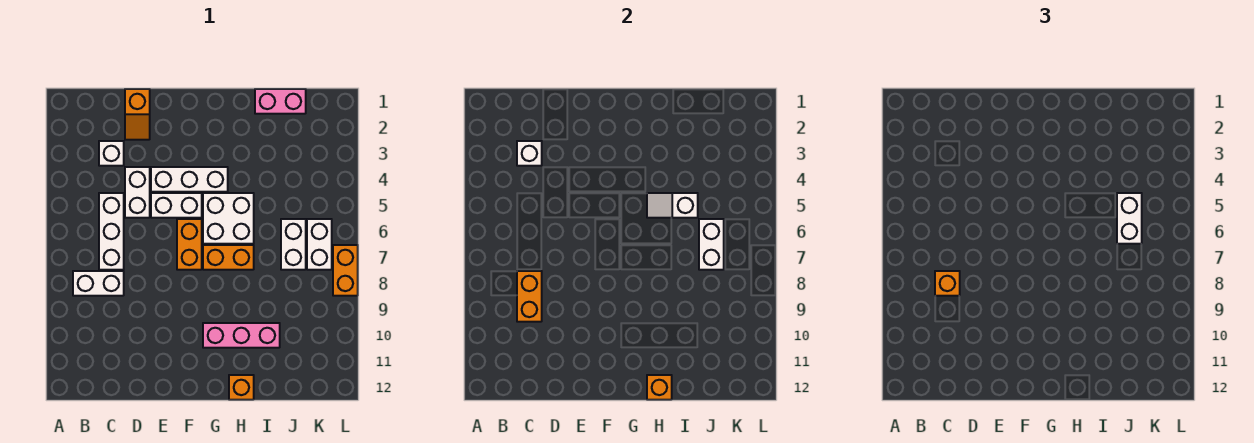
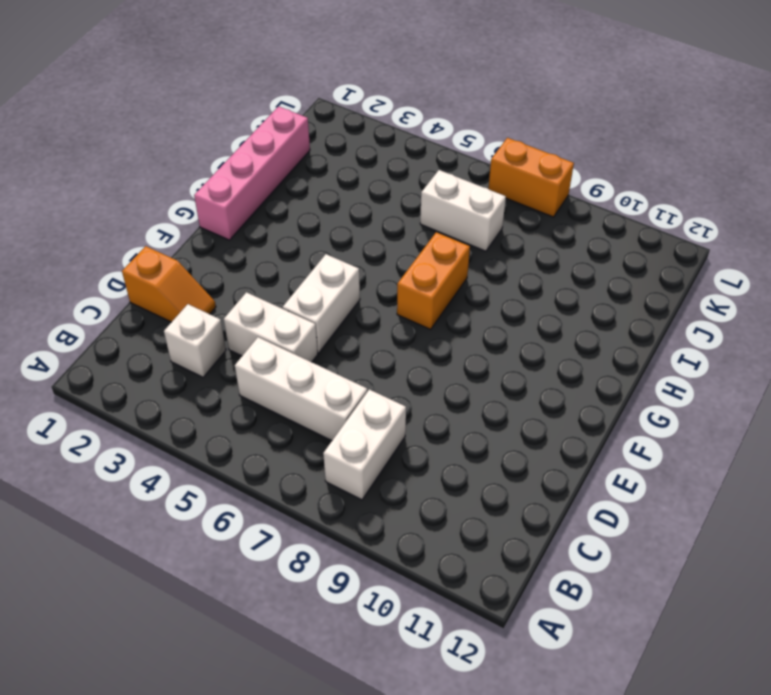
pink brick G1:J1 level 1 -> pink brick I1:J1 level 1
none -> white brick E4:G4 level 1
none -> orange brick F6:F7 level 1
none -> white brick G5:H6 level 1

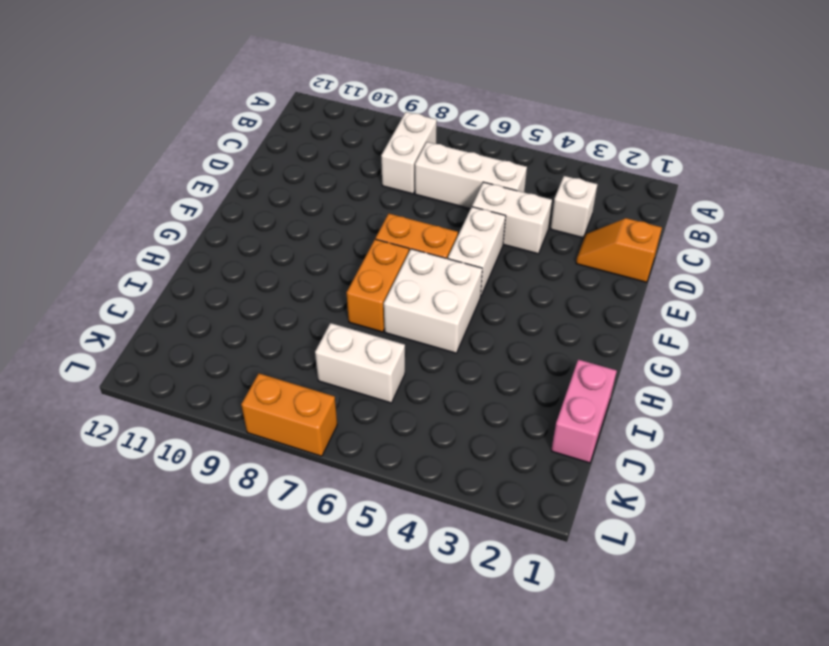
none -> white brick E4:G4 level 1
none -> pink brick G10:I10 level 1
none -> orange brick H12 level 1

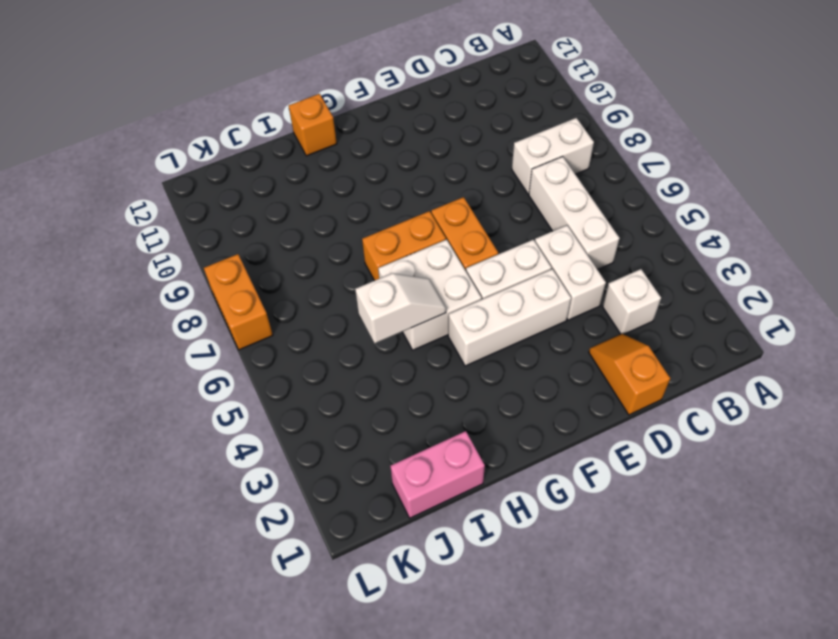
none -> pink brick G10:I10 level 1
none -> white brick J6:J7 level 1
none -> white brick K6:K7 level 1

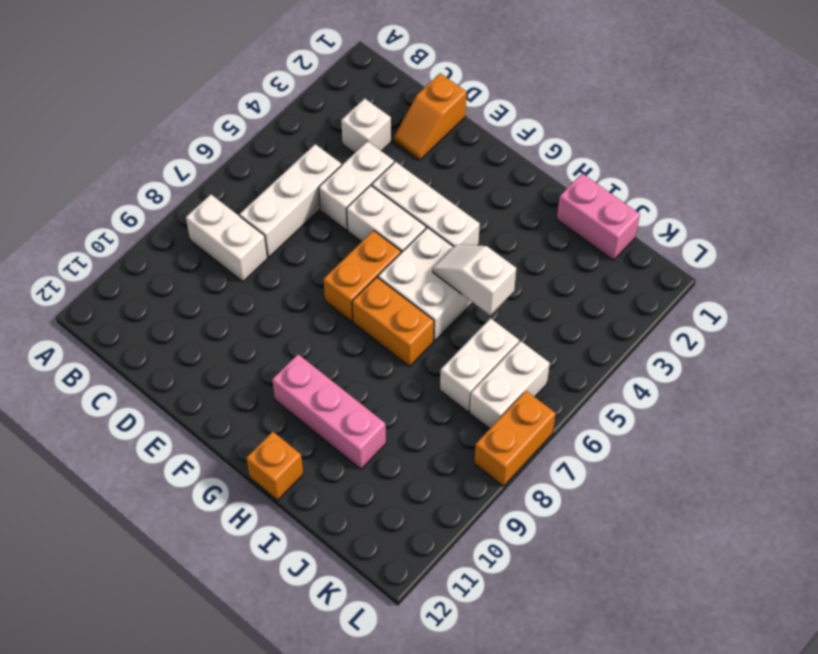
none -> white brick C3 level 2
none -> orange brick C8:C9 level 2
none -> orange brick H12 level 2

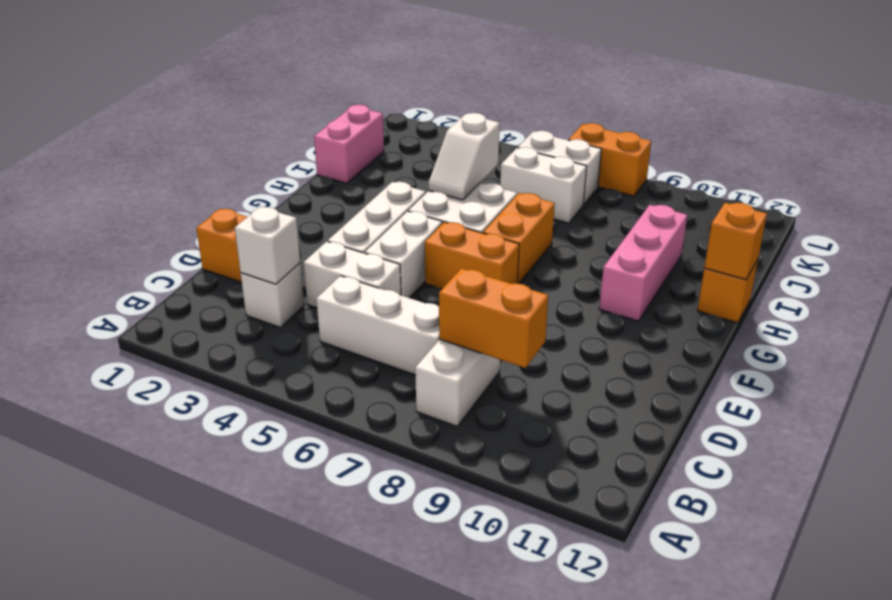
none -> white brick J6:J7 level 2
none -> orange brick C8 level 3
none -> white brick J5:J6 level 3

